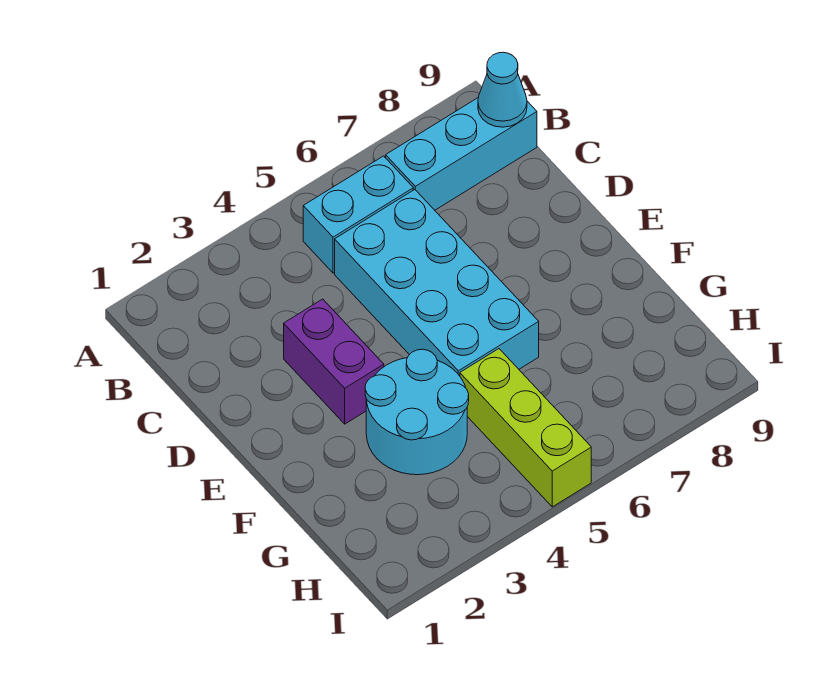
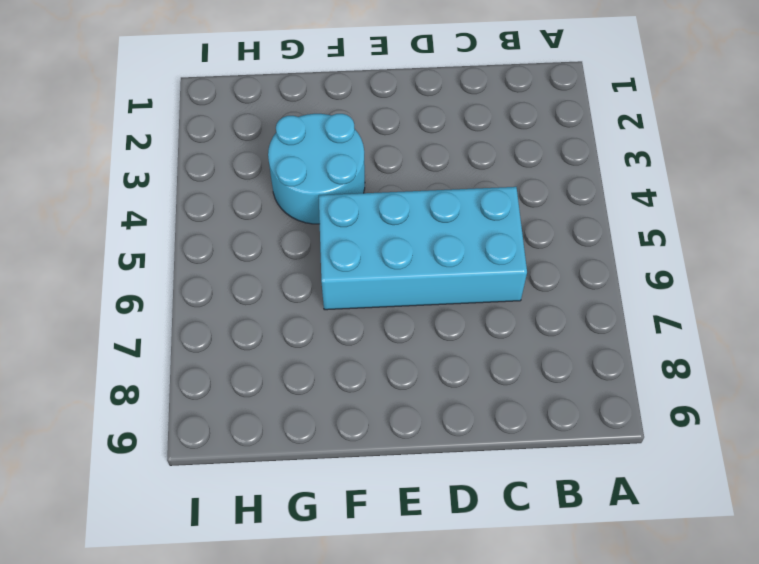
none -> cyan brick B5:B6 level 1
none -> cyan brick B7:B9 level 1

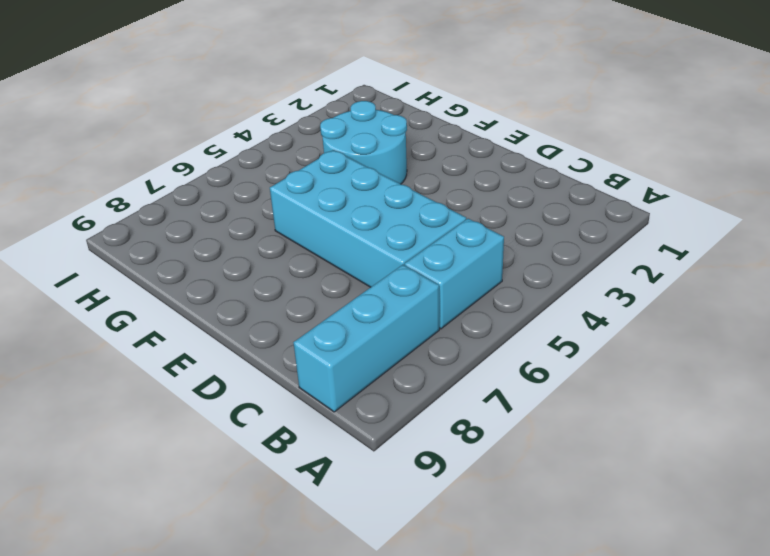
none -> purple brick D3:E3 level 1
none -> lime brick G5:I5 level 1

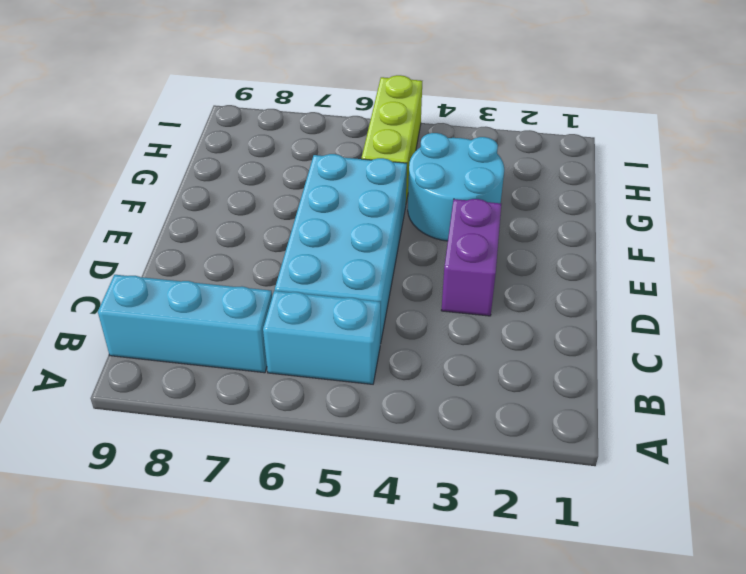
none -> cyan cone B9 level 2

